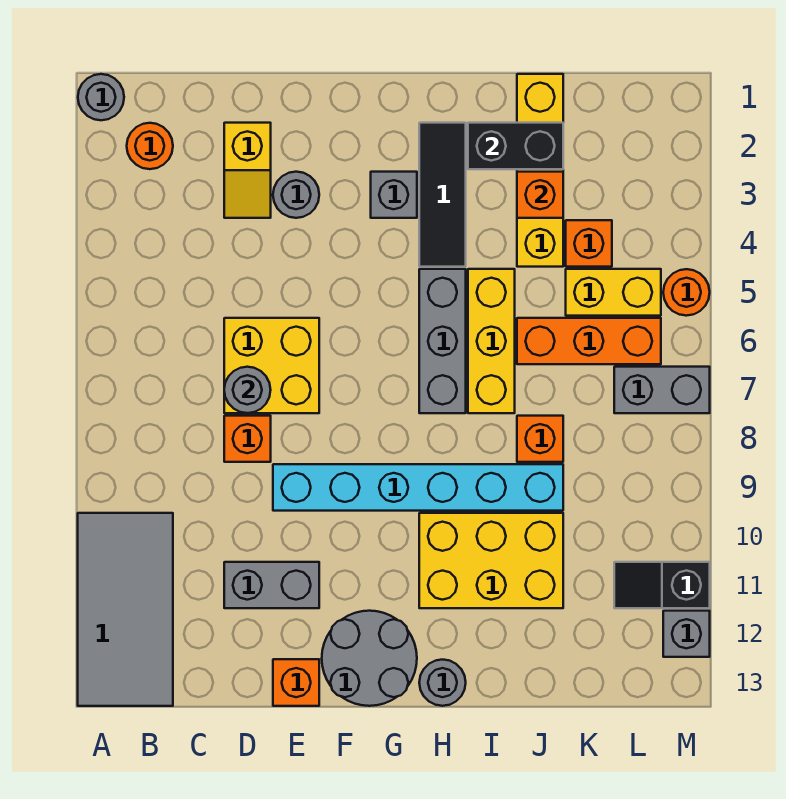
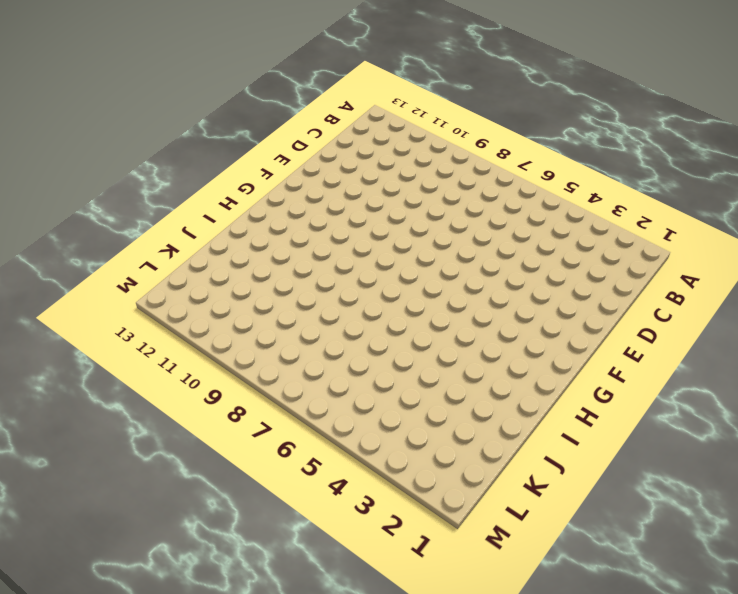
none -> grey round brick A1 level 1
none -> grey tile A10:B13 level 1
none -> orange round brick B2 level 1

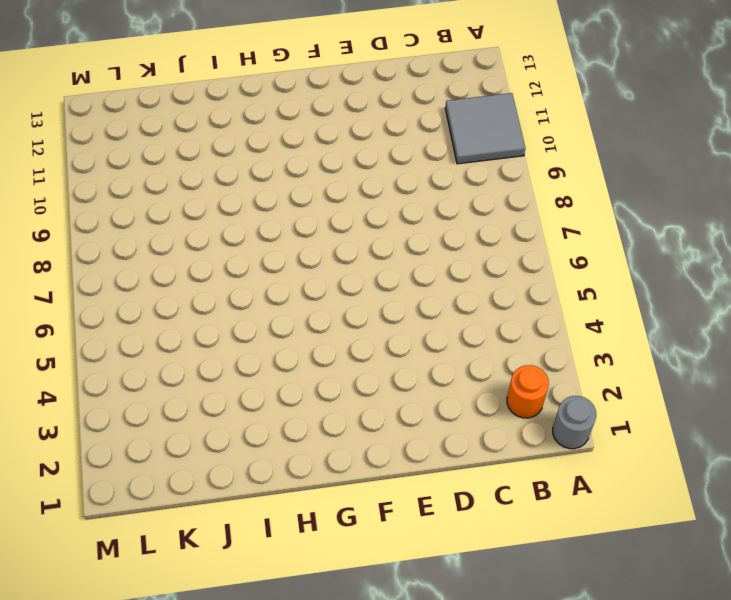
grey tile A10:B11 level 1 -> grey tile A10:B13 level 1
none -> yellow slope D2:D3 level 1 top 2
none -> yellow brick D6:E7 level 1
none -> orange brick D8 level 1

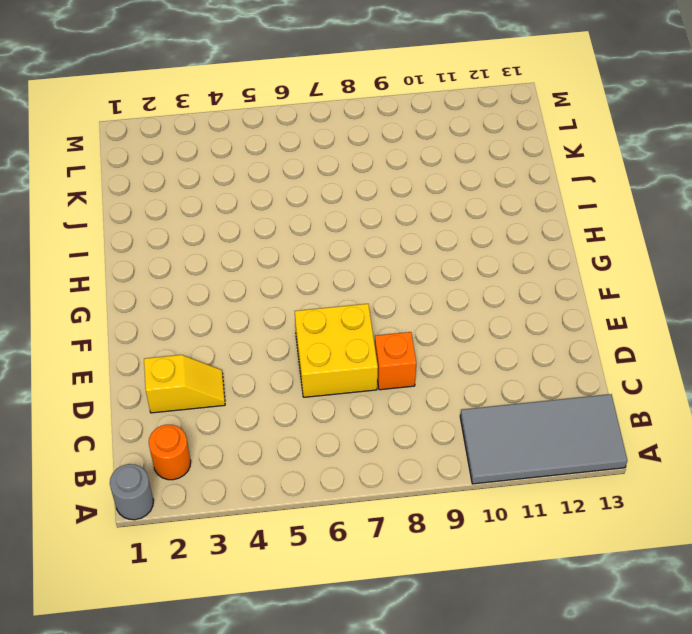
none -> grey brick D11:E11 level 1
none -> grey round brick E3 level 1
none -> cyan brick E9:J9 level 1

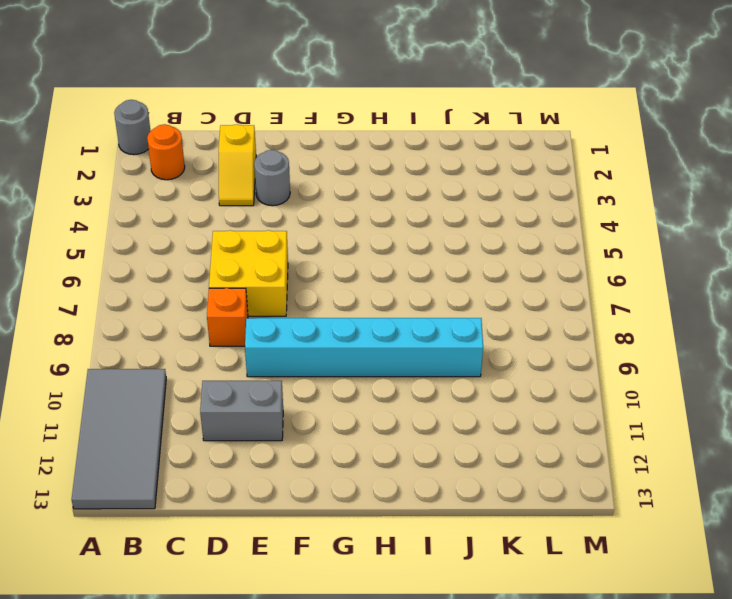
none -> orange brick E13 level 1
none -> grey round brick F12:G13 level 1
none -> grey brick G3 level 1

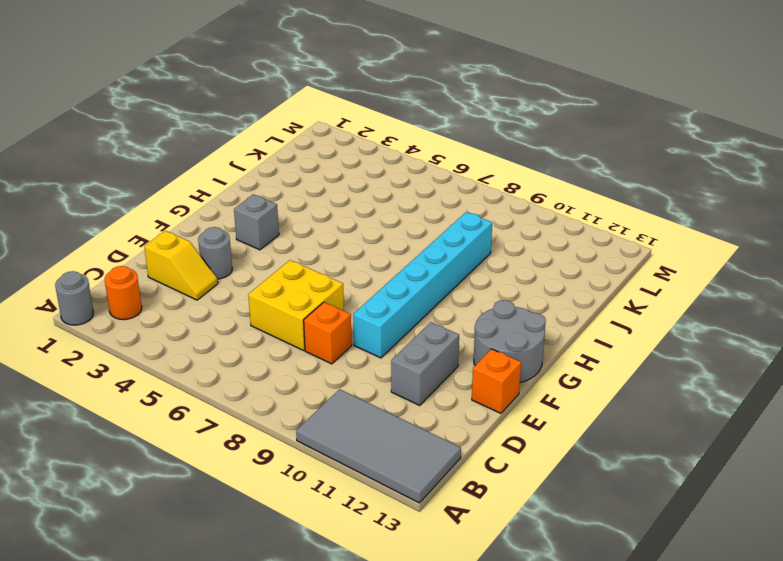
none -> black tile H2:H4 level 1
none -> grey brick H5:H7 level 1
none -> yellow brick H10:J11 level 1

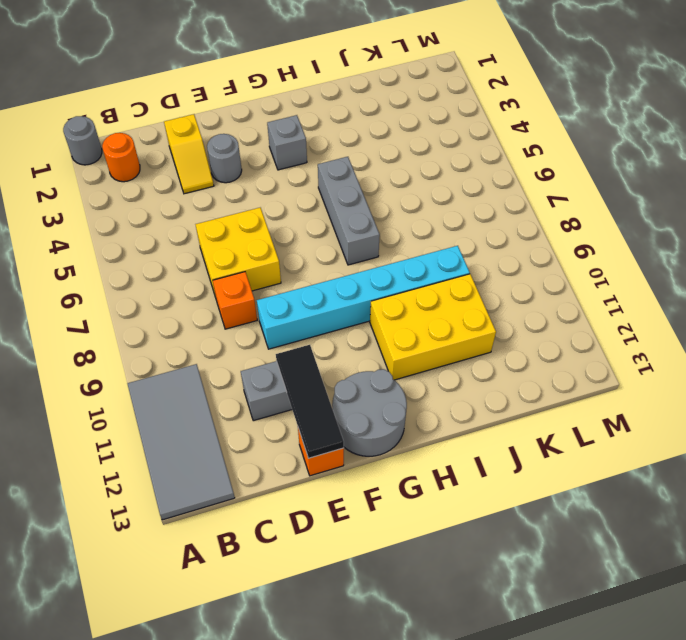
black tile E11:E13 level 2 -> black tile H2:H4 level 1
none -> grey round brick H13 level 1
none -> yellow brick I5:I7 level 1
none -> yellow brick J1:J4 level 1

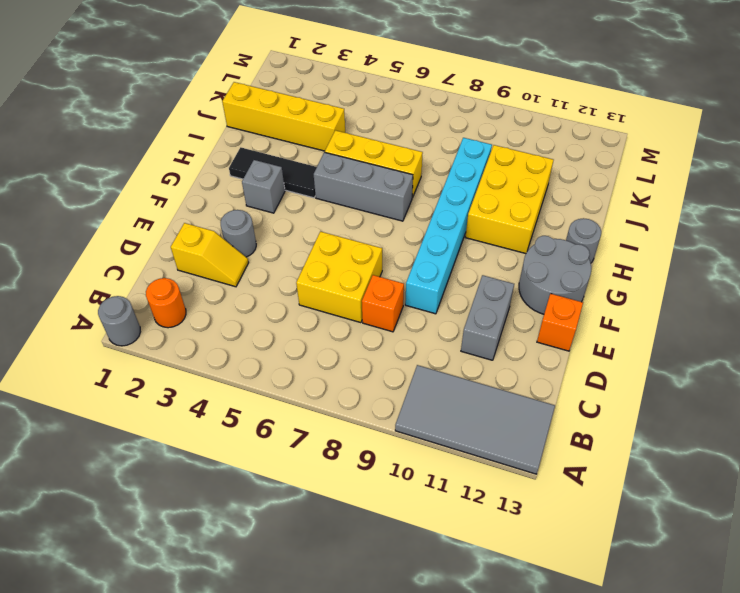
none -> orange brick J6:L6 level 1
none -> orange brick J8 level 1
none -> orange brick K4 level 1

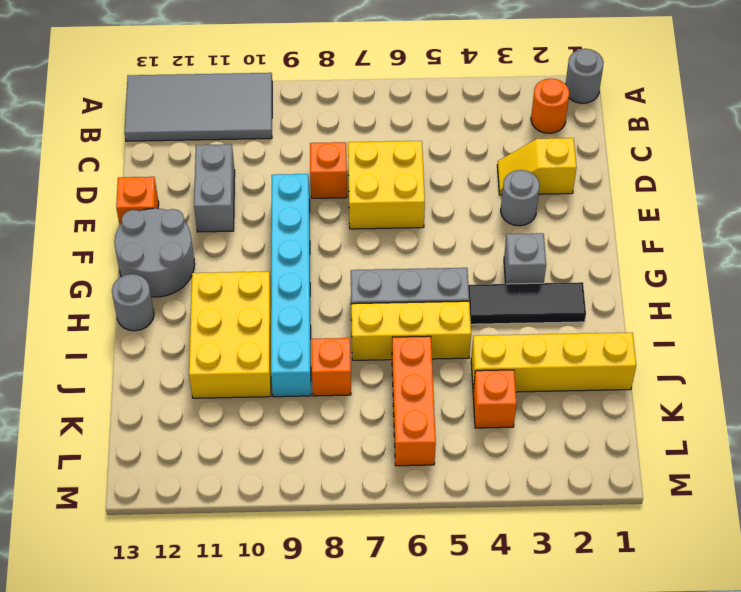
none -> yellow brick K5:L5 level 1
none -> grey brick L7:M7 level 1
none -> black slope L11:M11 level 1 top M

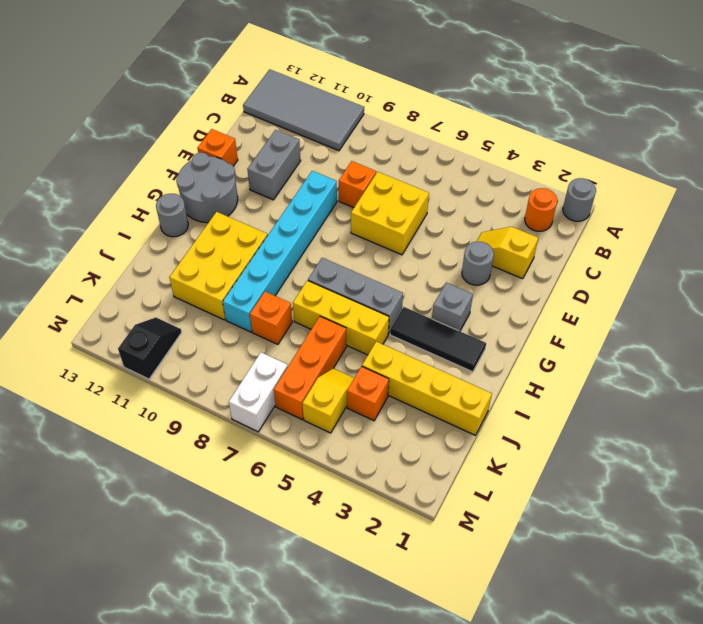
yellow slope K5:L5 level 1 top L -> yellow brick K5:L5 level 1
white brick L7:M7 level 1 -> grey brick L7:M7 level 1
none -> orange round brick M5 level 1
none -> grey brick M12 level 1
none -> grey round brick D7 level 2

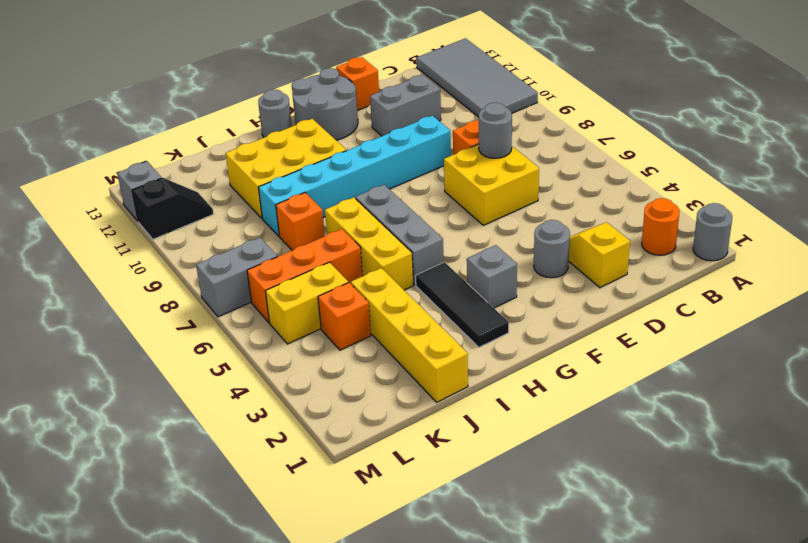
none -> orange round brick M5 level 1
none -> black brick I2:J2 level 2
none -> orange brick J3 level 2

